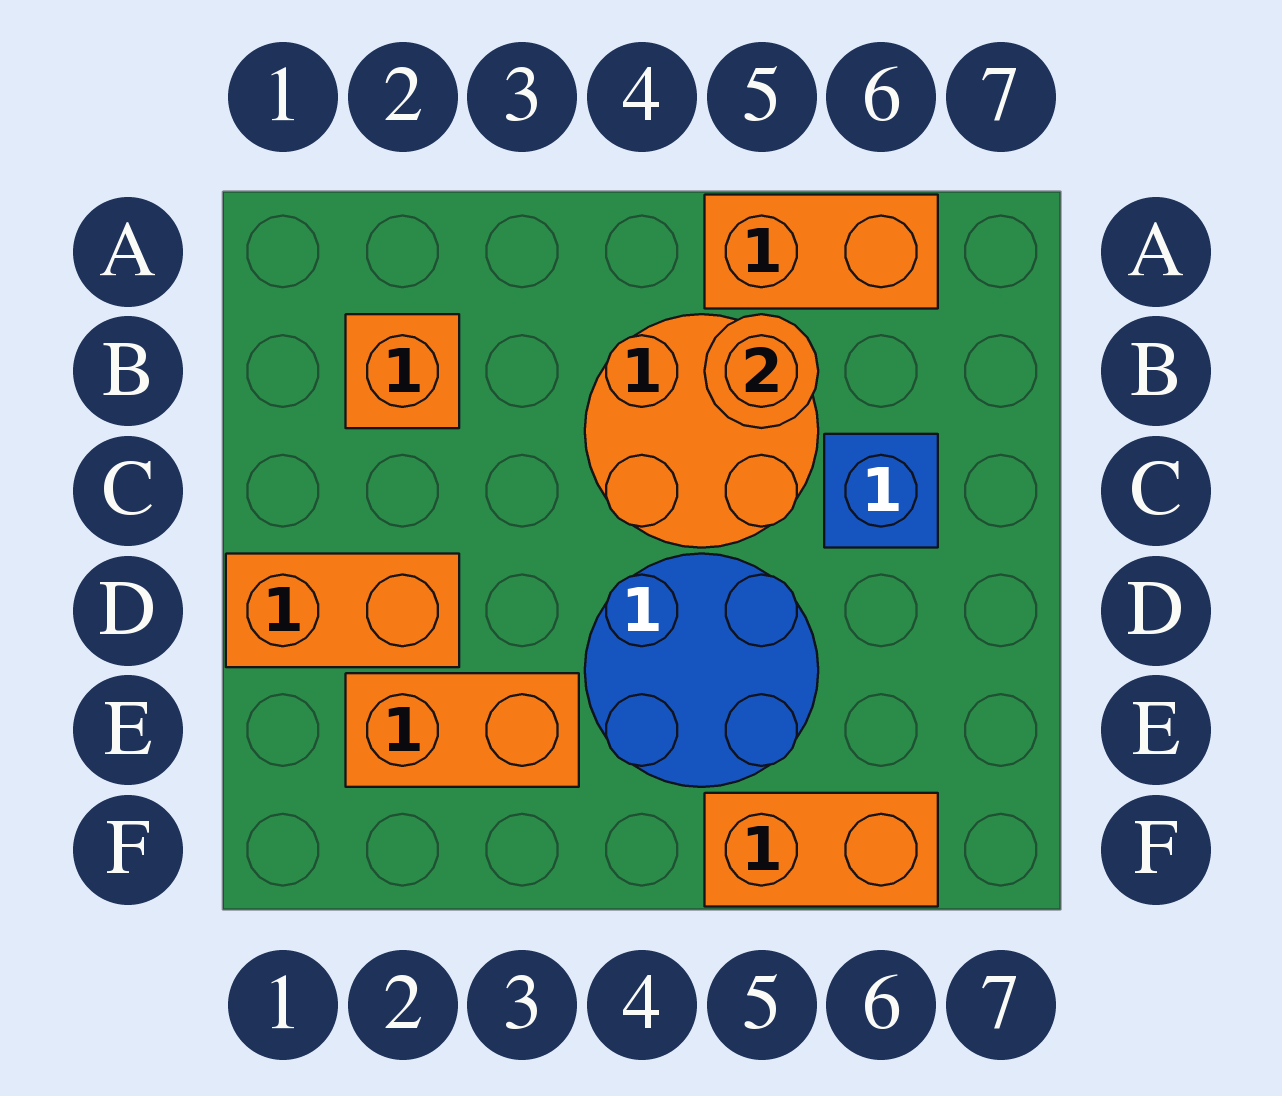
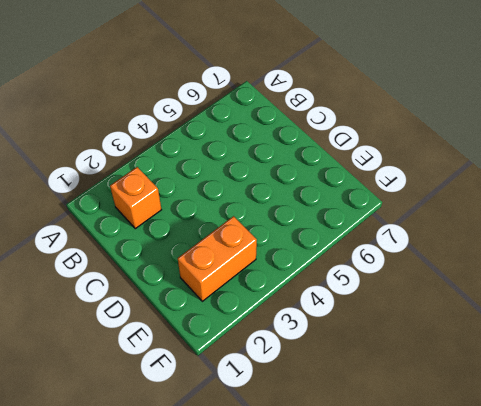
none -> orange brick A5:A6 level 1
none -> orange round brick B4:C5 level 1

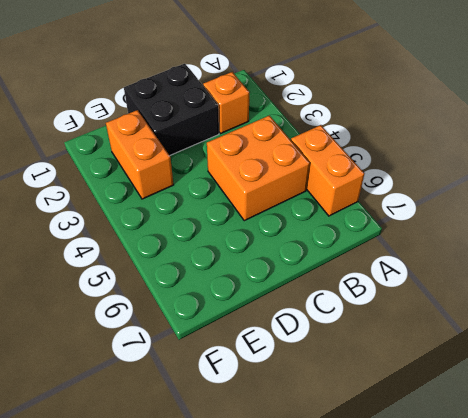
orange brick B4:C5 level 1 -> orange round brick B4:C5 level 1
black brick C1:D2 level 1 -> orange brick D1:D2 level 1
none -> blue brick C6 level 1
none -> blue round brick D4:E5 level 1

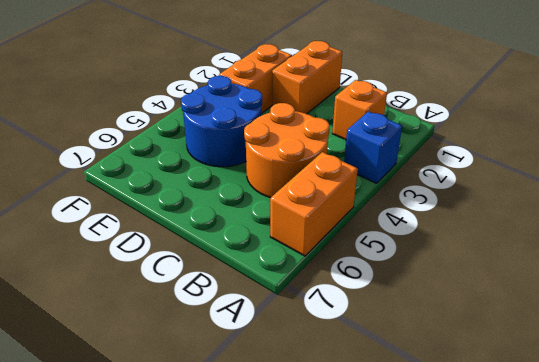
blue brick A3 level 1 -> blue brick C6 level 1
none -> orange brick F5:F6 level 1
none -> orange round brick B5 level 2

